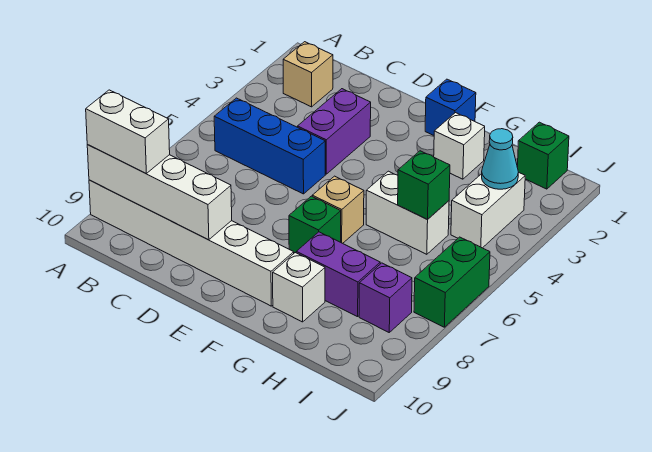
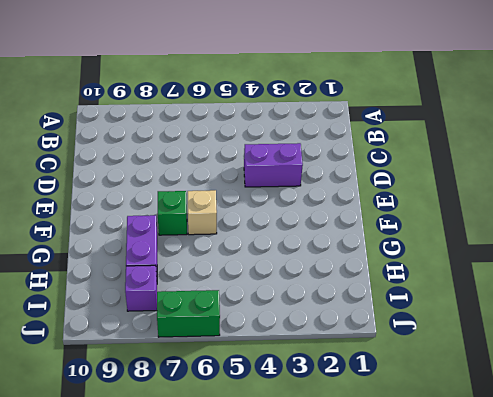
none -> white brick A9:F9 level 1
none -> tan brick B2 level 1
none -> blue brick B5:D5 level 1

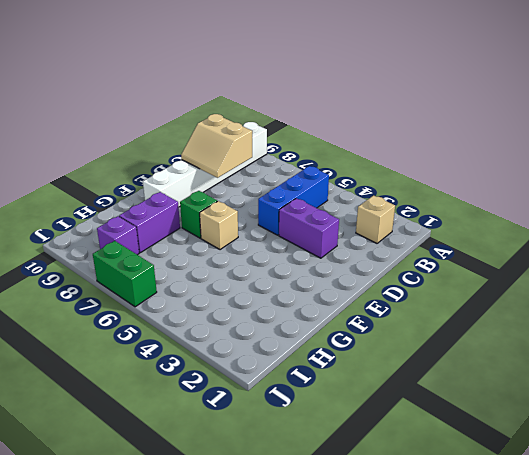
tan slope C8:D9 level 2 top C -> white brick A9:D9 level 2
none -> blue brick F1 level 1
none -> white brick G2 level 1
none -> white brick G5:H5 level 1

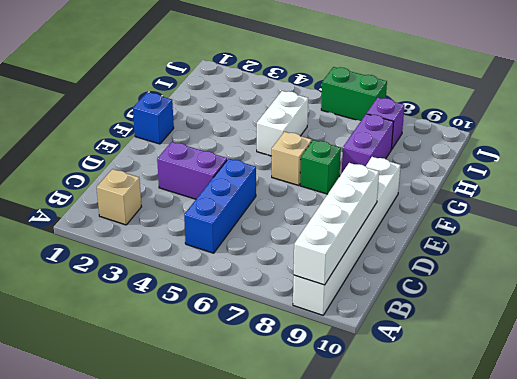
none -> white brick G2 level 1
none -> white brick G9 level 1
none -> green brick I1 level 1

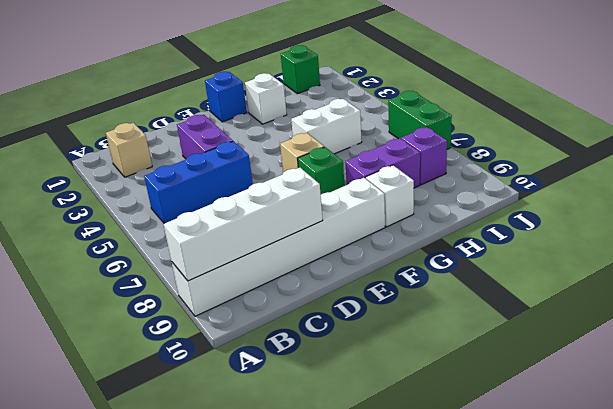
none -> white brick I3:I4 level 1
none -> green brick H5 level 2
none -> cyan cone I3 level 2

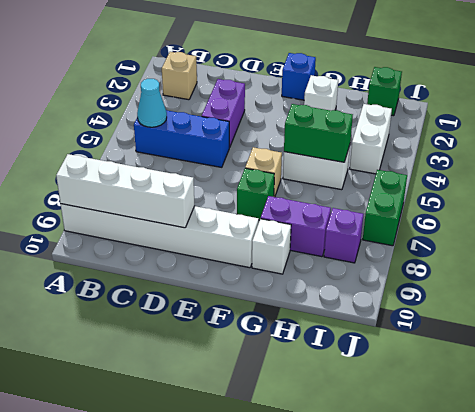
cyan cone B5 level 2 -> cyan cone I3 level 2
green brick G5:H5 level 2 -> green brick H5 level 2
none -> white brick A9:B9 level 3

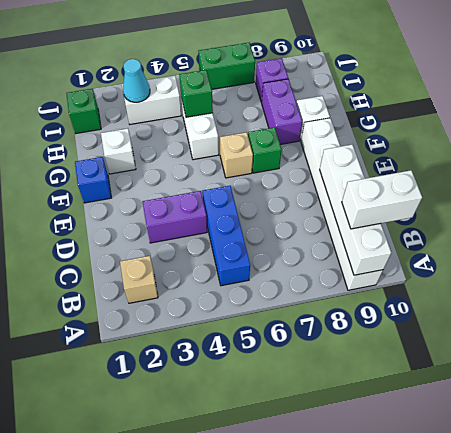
white brick B9:B10 level 3 -> white brick A9:B9 level 3

